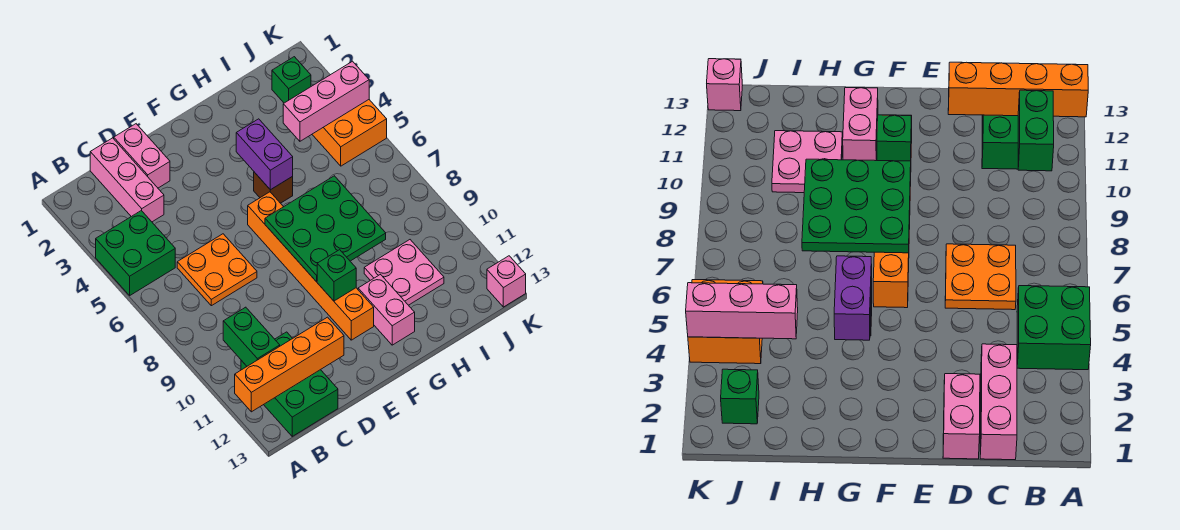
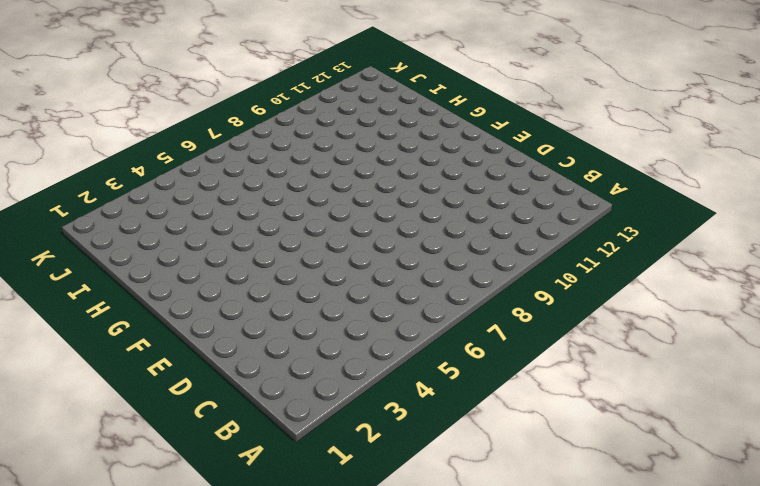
none -> green brick A4:B5 level 1
none -> green brick B11:C13 level 1
none -> pink brick C1:C3 level 1

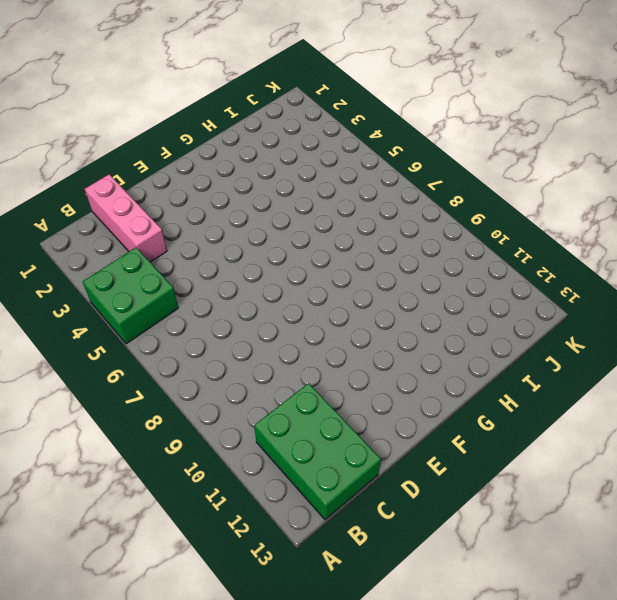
none -> orange plate C6:D7 level 1
none -> pink brick D1:D2 level 1
none -> orange brick F6:F11 level 1

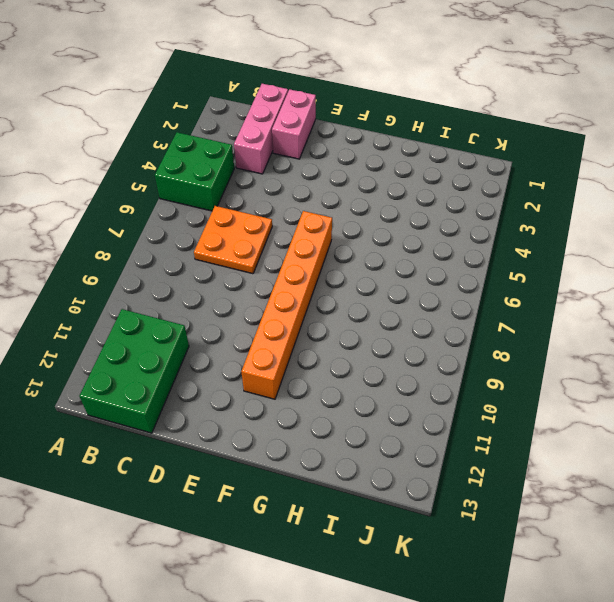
none -> brown brick G5 level 1
none -> pink brick G11:G12 level 1
none -> pink plate H10:I11 level 1

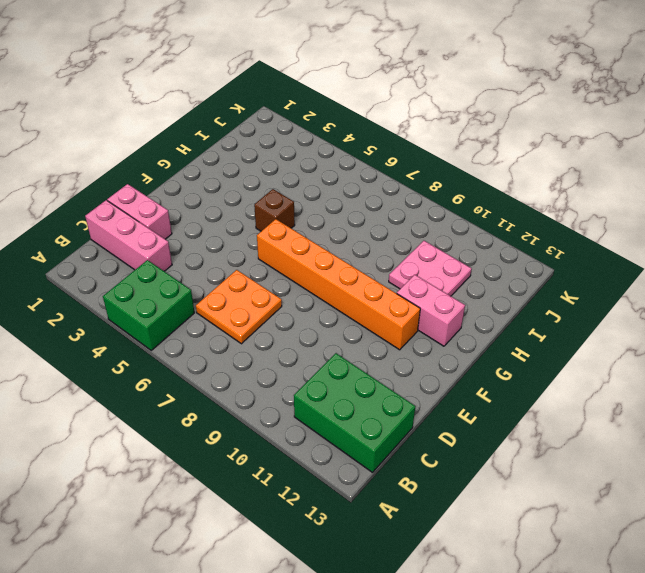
none -> green brick J2 level 1
none -> orange brick J4:K5 level 1
none -> pink brick K13 level 1

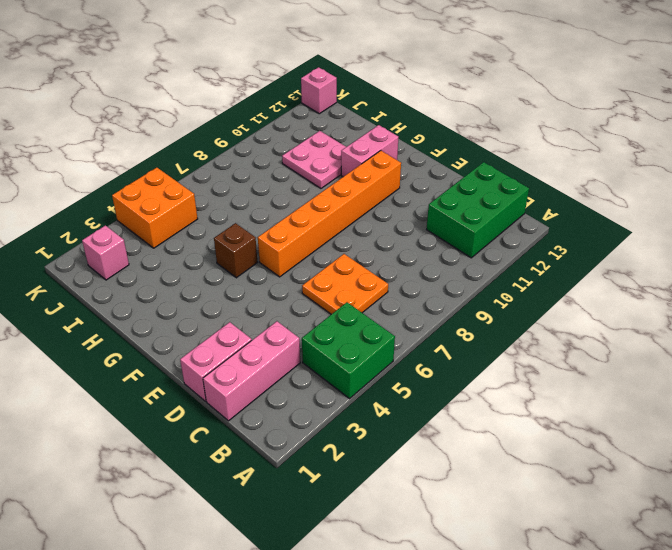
pink brick J2 level 1 -> green brick J2 level 1
none -> orange brick A12:D12 level 2
none -> green brick B10:B11 level 2
none -> green plate F7:H9 level 2

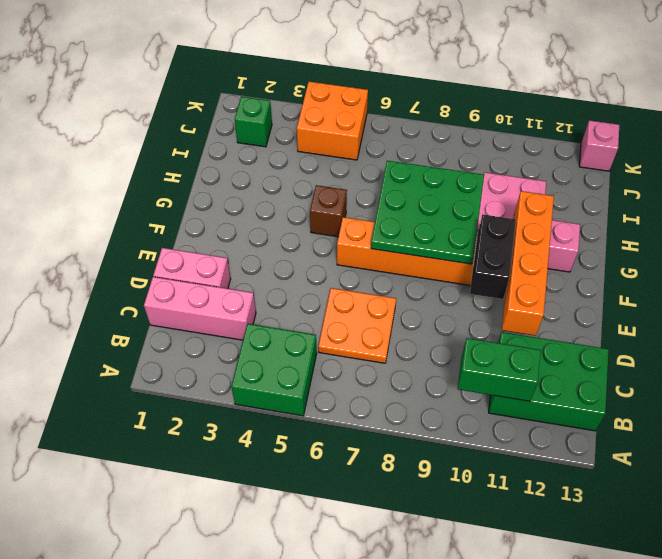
orange brick D11:G11 level 2 -> orange brick A12:D12 level 2
black brick E10:F10 level 2 -> green brick F10 level 2
none -> purple brick G4:G5 level 2
none -> pink brick I4:K4 level 2

